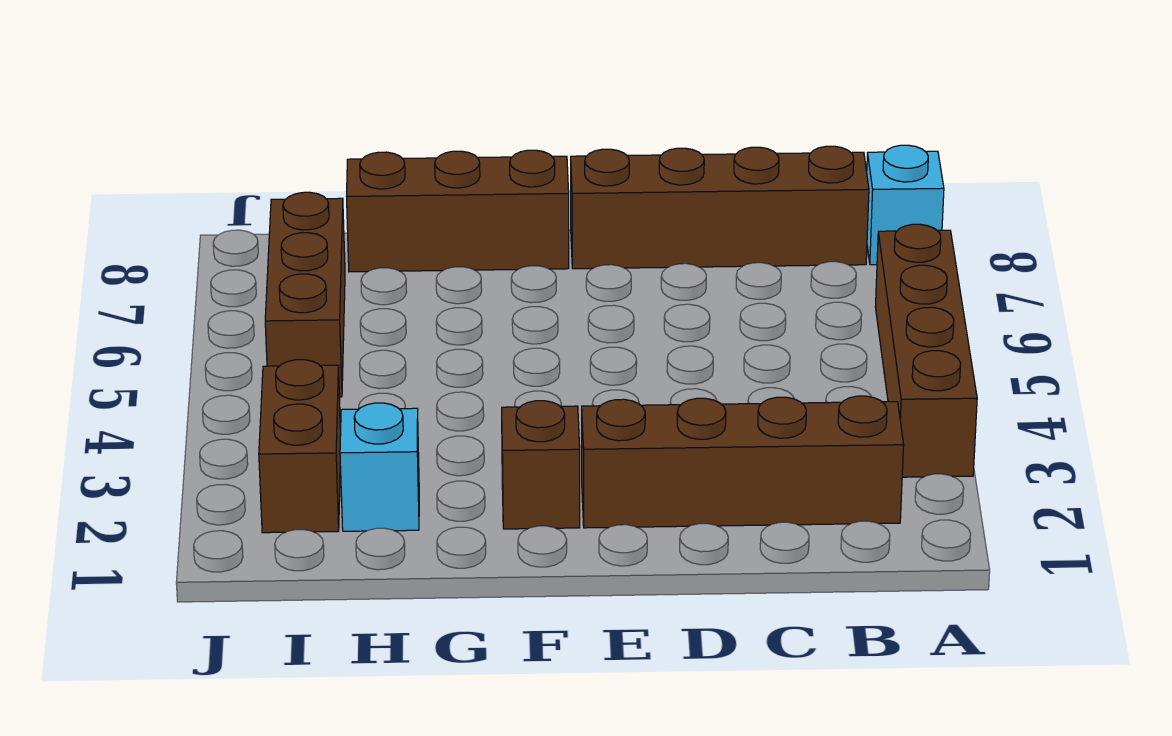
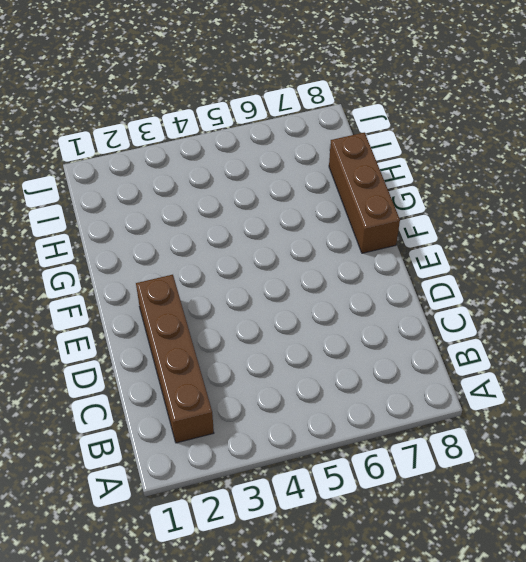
none -> brown brick A3:A6 level 1
none -> cyan brick A8 level 1

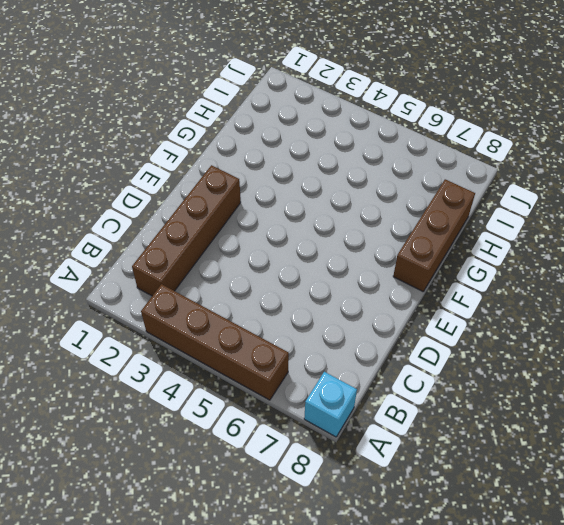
none -> brown brick B8:E8 level 1
none -> brown brick F2 level 1

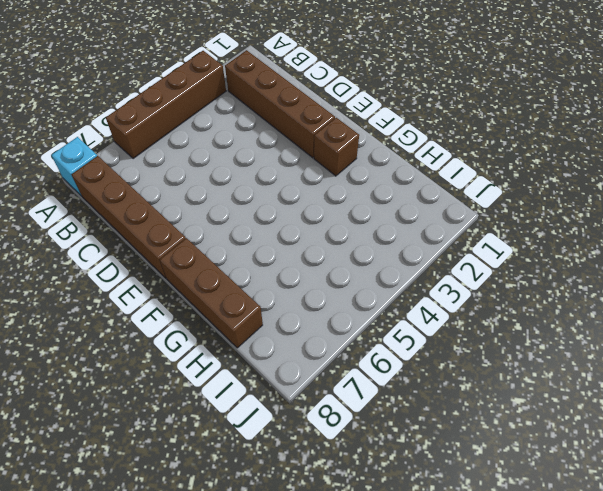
none -> cyan brick H2 level 1
none -> brown brick I2:I3 level 1

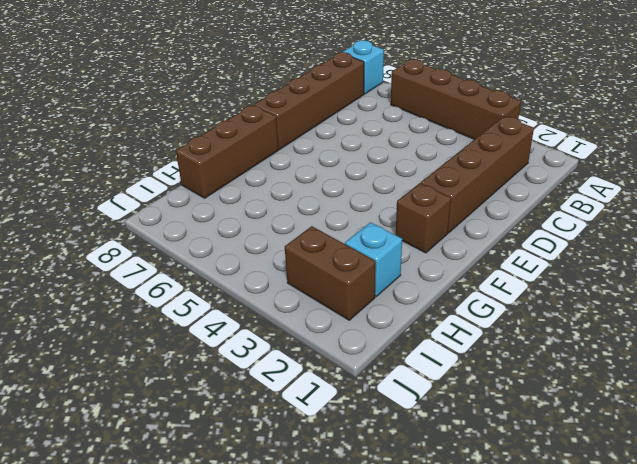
none -> brown brick I5:I7 level 1

